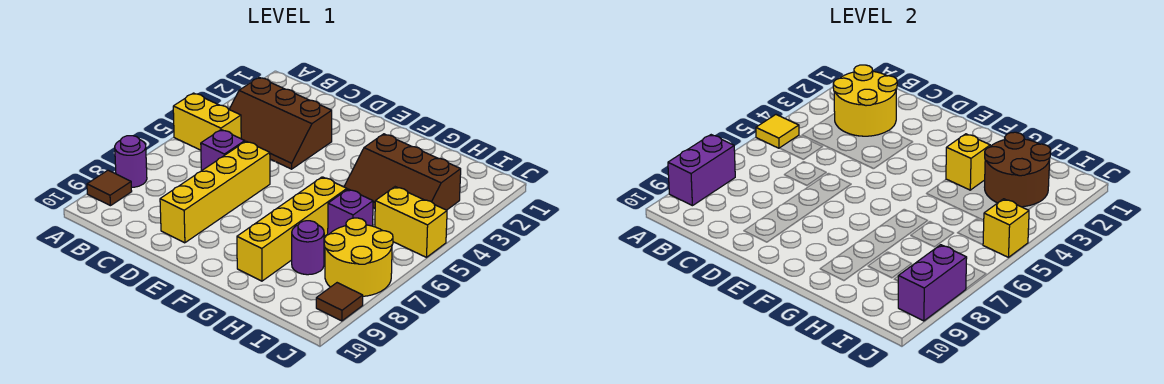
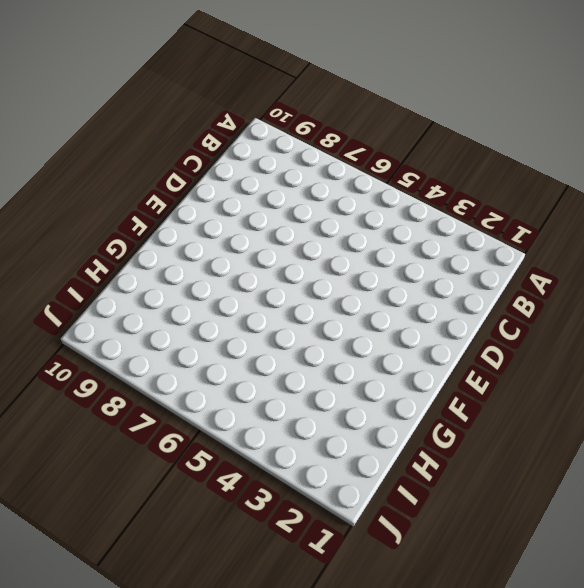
none -> yellow brick A5:B5 level 1
none -> purple round brick A8 level 1
none -> brown tile A9 level 1

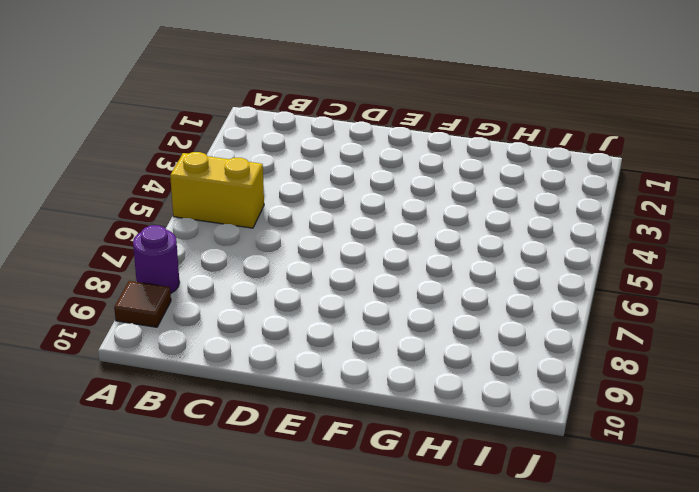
none -> brown slope B3:D4 level 1 top 3
none -> purple brick C6 level 1
none -> yellow brick D6:D9 level 1

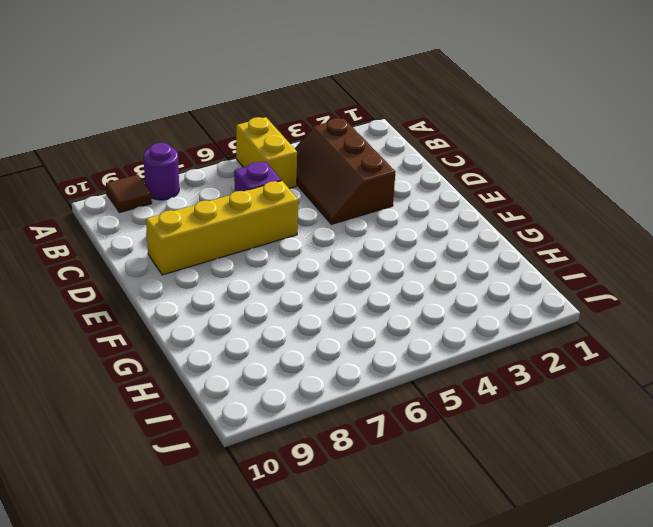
none -> brown slope G3:I4 level 1 top 3
none -> yellow brick G6:G9 level 1
none -> purple brick H6 level 1

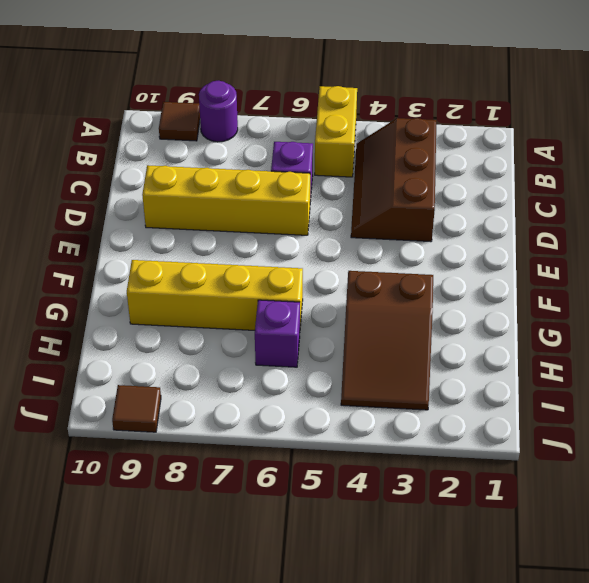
brown slope G3:I4 level 1 top G -> brown slope G3:I4 level 1 top 3
none -> purple round brick H8 level 1
none -> yellow brick I5:J5 level 1
none -> yellow round brick I7:J8 level 1

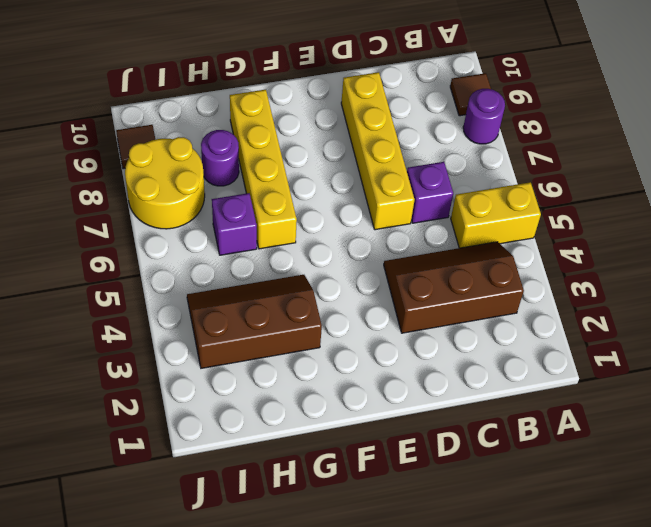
none -> yellow brick I5:J5 level 1
none -> yellow tile A5 level 2
none -> purple brick A8:A9 level 2

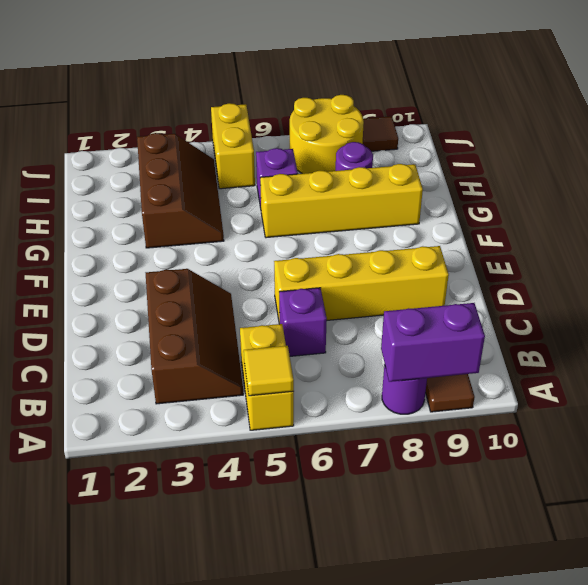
none -> yellow round brick B2:C3 level 2
none -> yellow brick G3 level 2
none -> brown round brick H2:I3 level 2

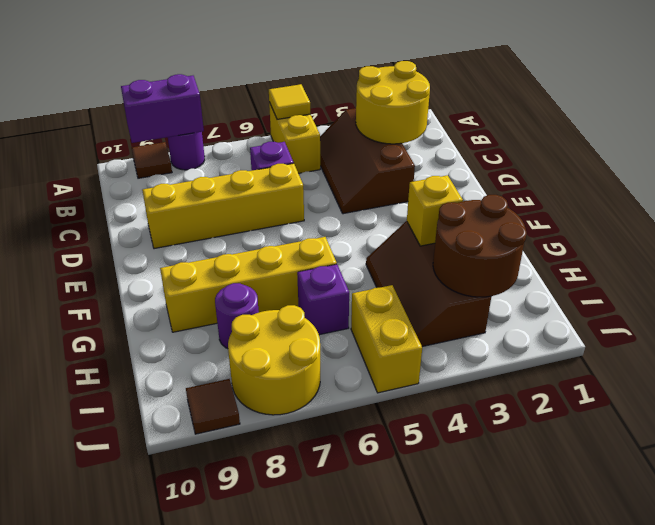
none -> yellow brick J5 level 2
none -> purple brick J8:J9 level 2

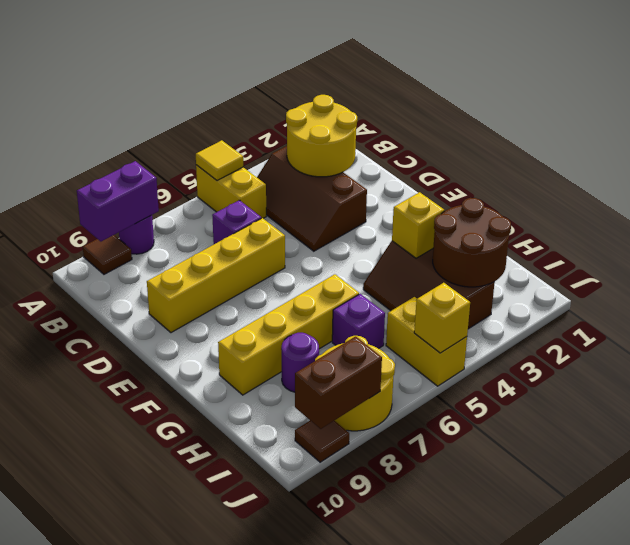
brown brick J8:J9 level 2 -> purple brick J8:J9 level 2

